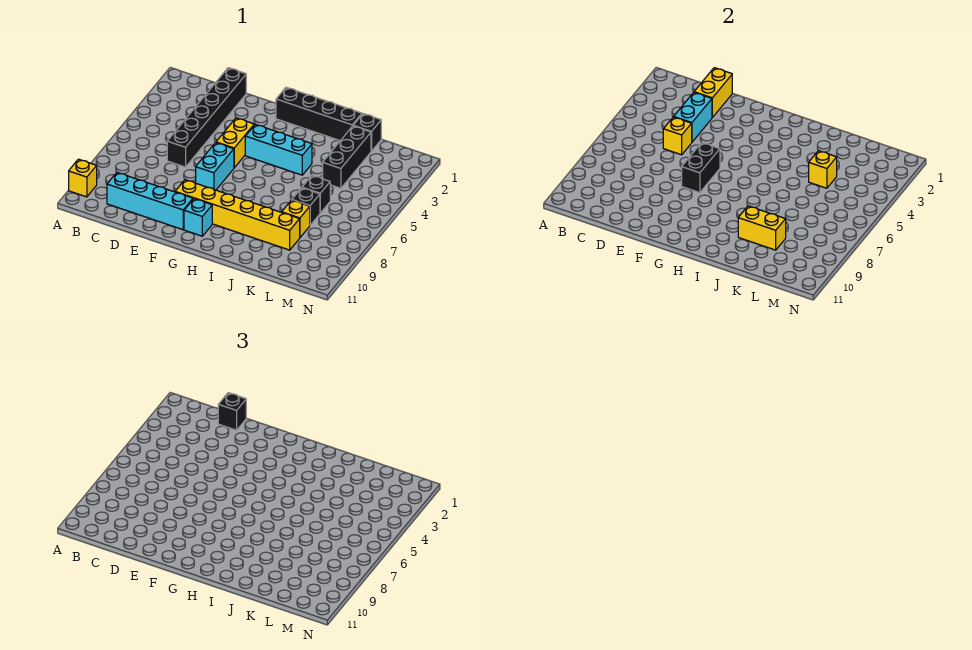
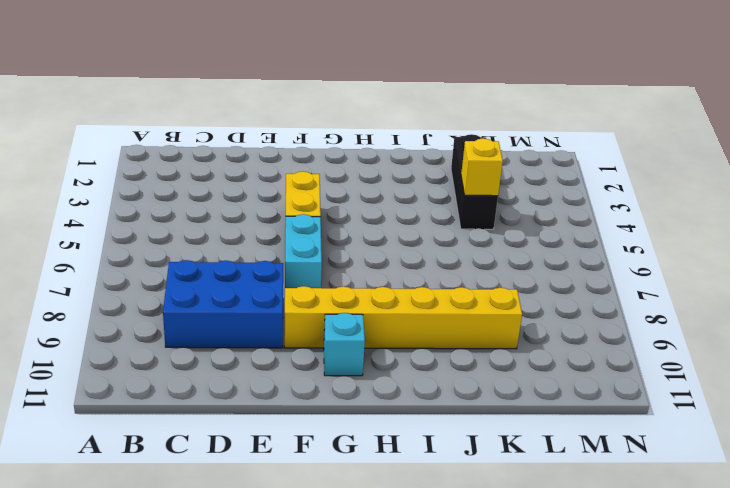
blue brick C8:E9 level 1 -> none
none -> yellow brick A10 level 1
none -> cyan brick C10:F10 level 1
none -> black brick D1:D6 level 1

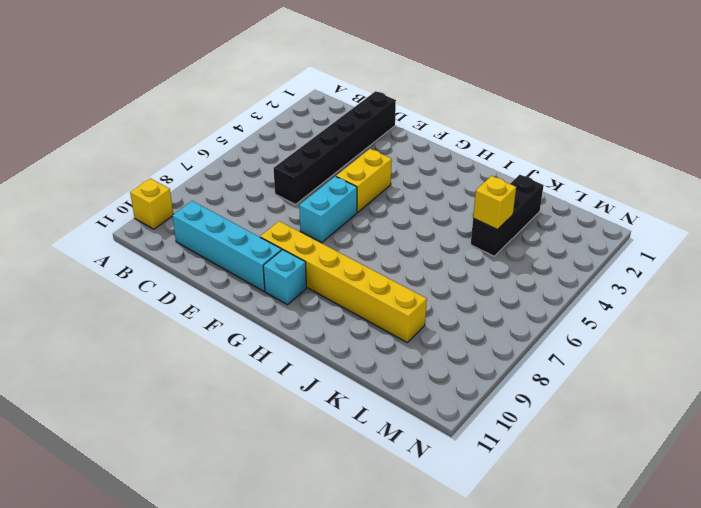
none -> black brick G1:J1 level 1
none -> cyan brick G4:I4 level 1
none -> black brick K1 level 1

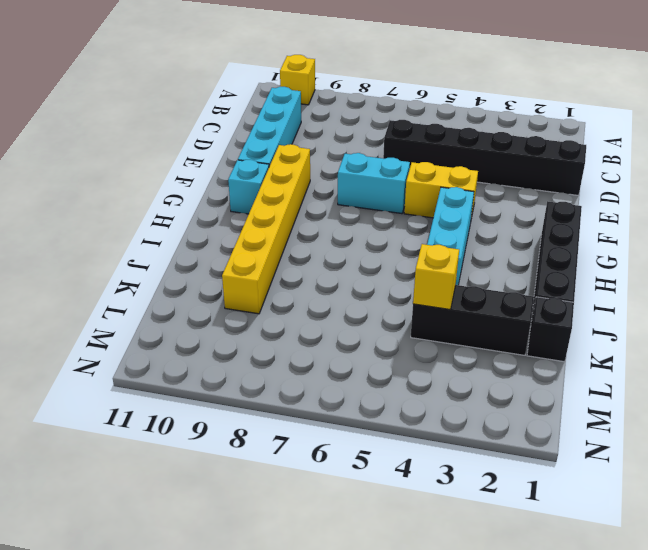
none -> black brick K6 level 1
none -> black brick K7 level 1
none -> yellow brick K8 level 1

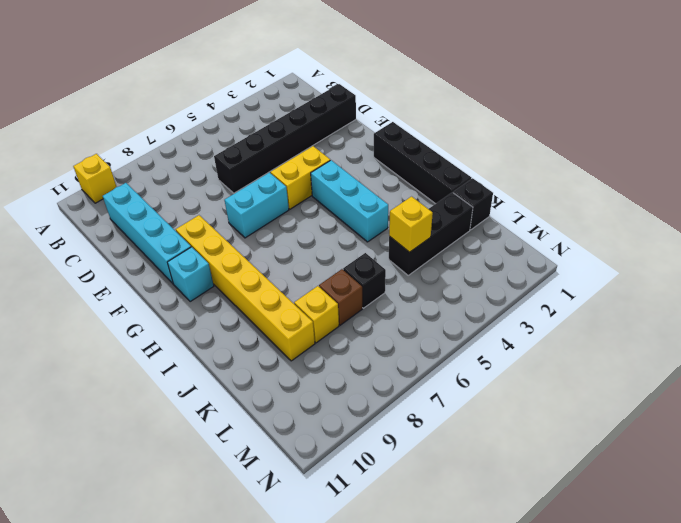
brown brick K7 level 1 -> black brick K7 level 1
none -> yellow brick D1:D2 level 2
none -> cyan brick D3:D4 level 2
none -> yellow brick D5 level 2

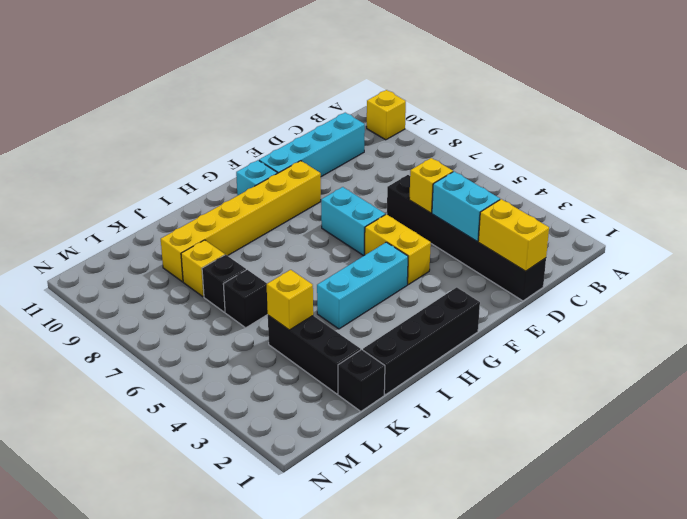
none -> black brick F6:F7 level 2
none -> yellow brick J9:K9 level 2
none -> black brick D1 level 3

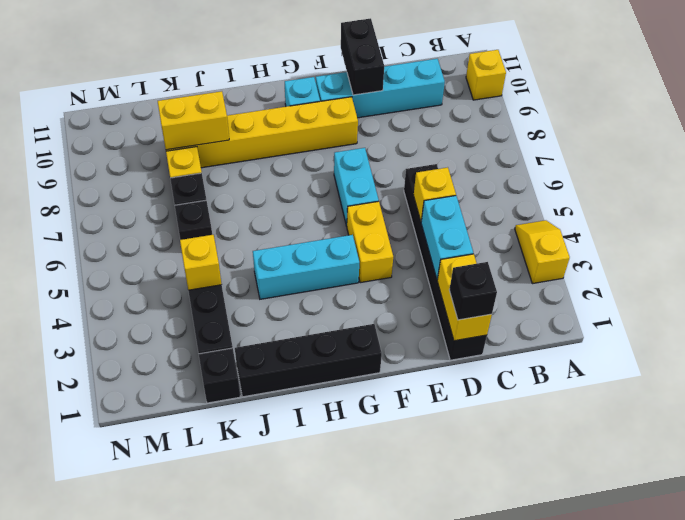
yellow slope A3:A4 level 1 top 3 -> none
black brick E10:E11 level 2 -> black brick F6:F7 level 2

